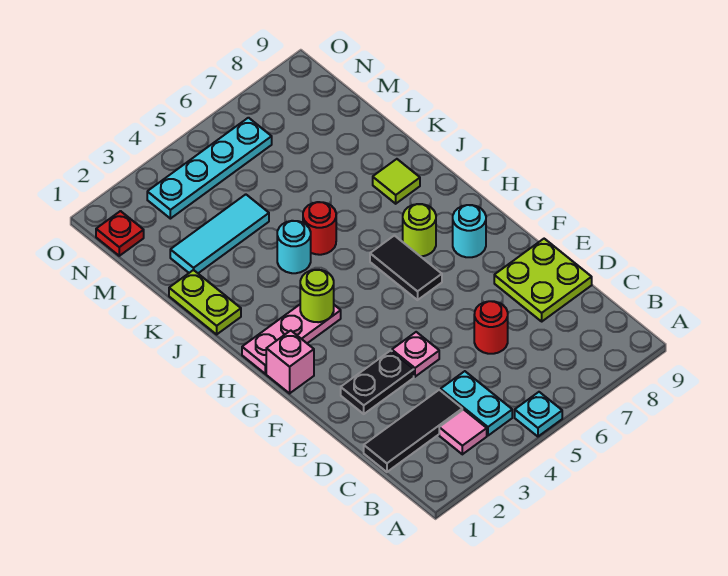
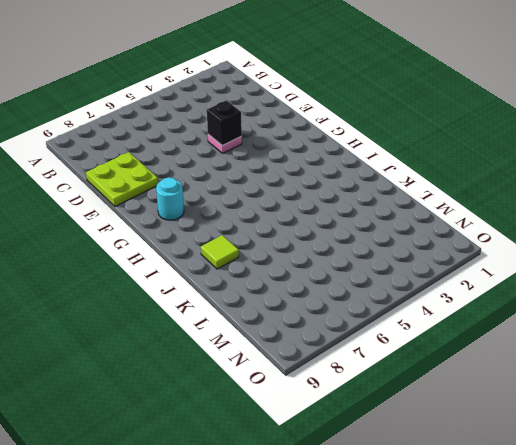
black brick E4 level 2 -> none
none -> cyan plate A5 level 1
none -> pink tile B3 level 1
none -> cyan plate B4:C4 level 1

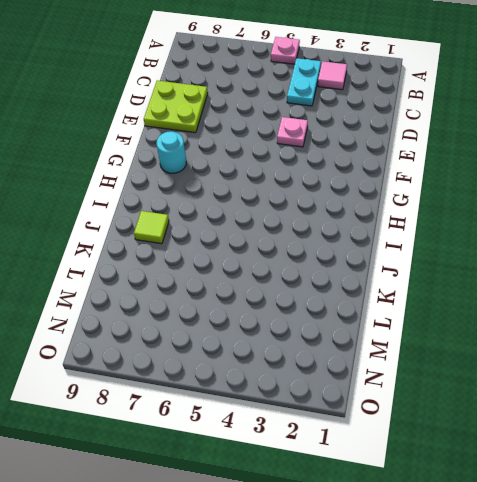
pink plate A5 level 1 -> cyan plate A5 level 1
none -> black tile C1:C3 level 1
none -> red round brick D6 level 1
none -> black plate E2:E3 level 1

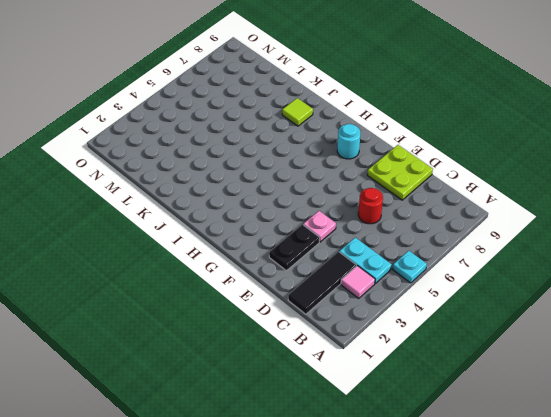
none -> pink brick G1 level 1
none -> black tile G6:H6 level 1
none -> pink plate H1:H3 level 1

